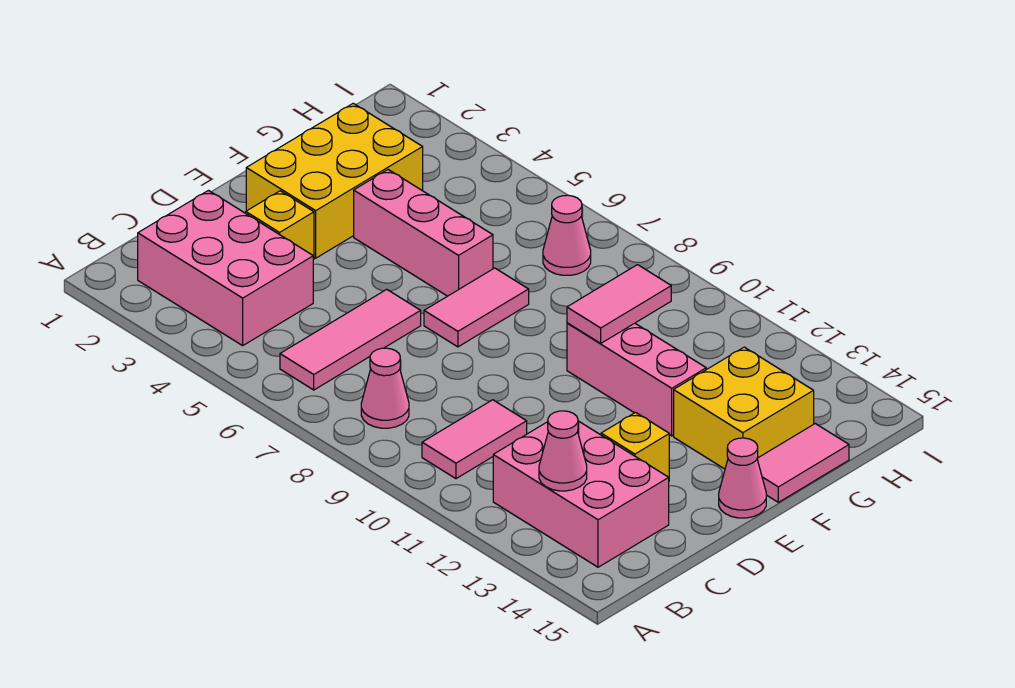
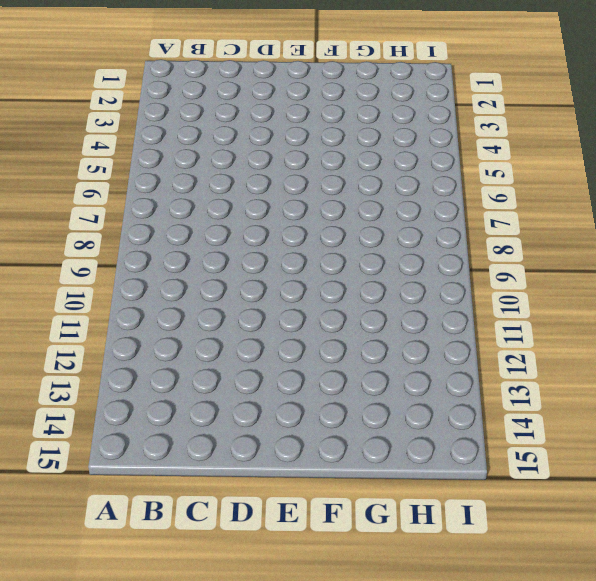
none -> pink brick B2:C4 level 1
none -> pink tile B6:D6 level 1
none -> pink cone B8 level 1

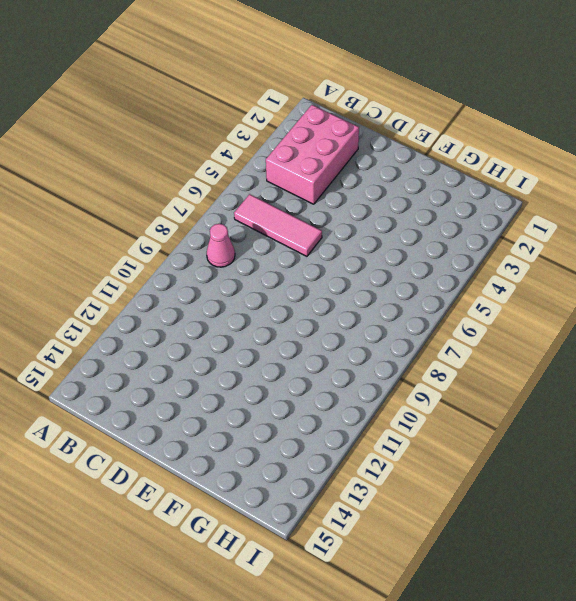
none -> pink tile B10:C10 level 1
none -> pink brick B12:C14 level 1
none -> yellow brick D3 level 1

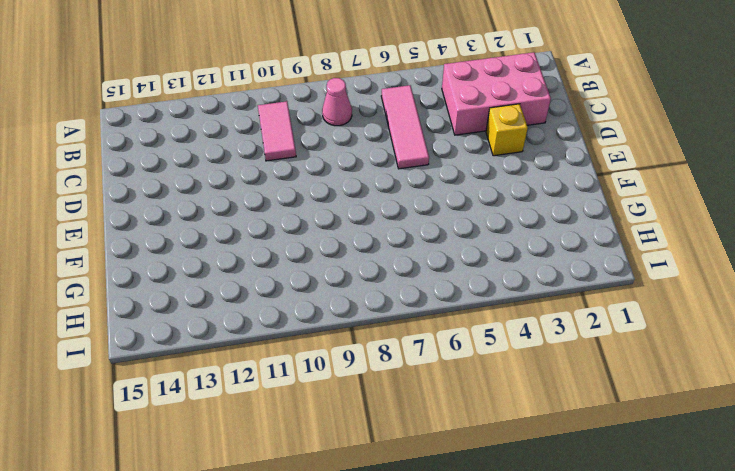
none -> pink brick B12:C14 level 1
none -> yellow brick D13 level 1
none -> yellow brick E2:G3 level 1

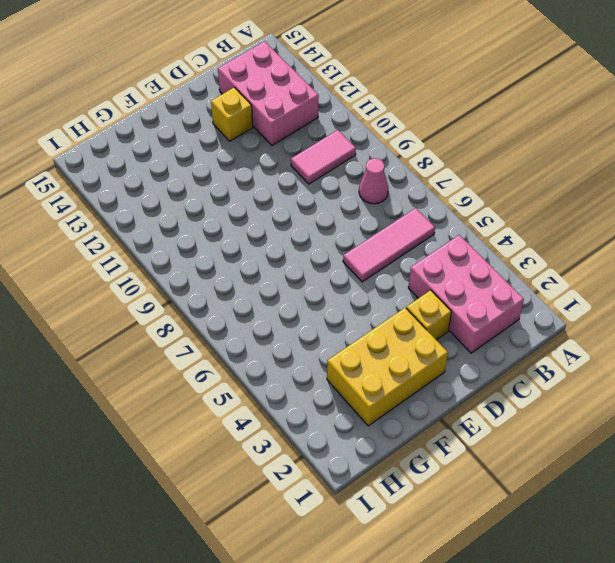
none -> pink tile E7:F7 level 1
none -> pink cone E15 level 1
none -> pink brick F4:F6 level 1

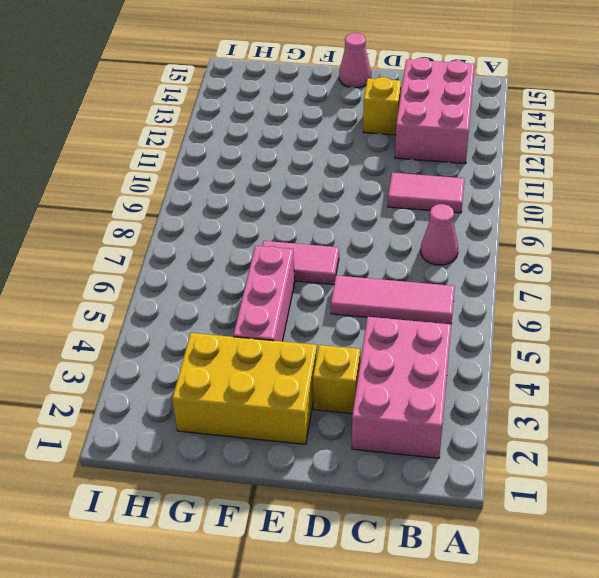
none -> pink brick F10:F12 level 1
none -> yellow brick F13:G14 level 1
none -> pink tile F15:G15 level 1

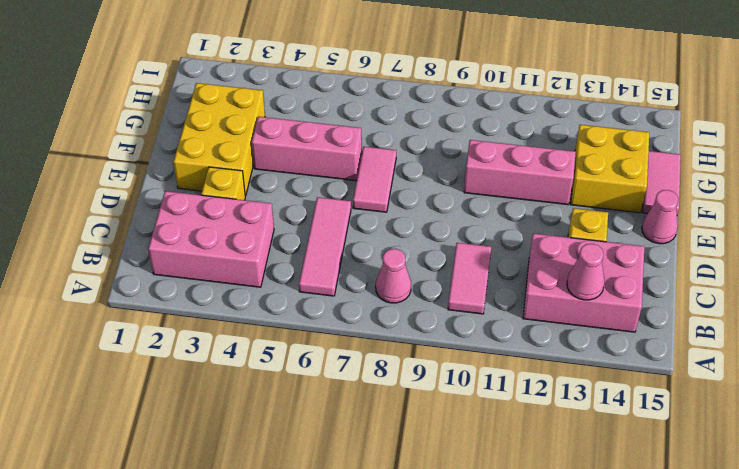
none -> pink cone H7 level 1
none -> pink tile F10:G10 level 2

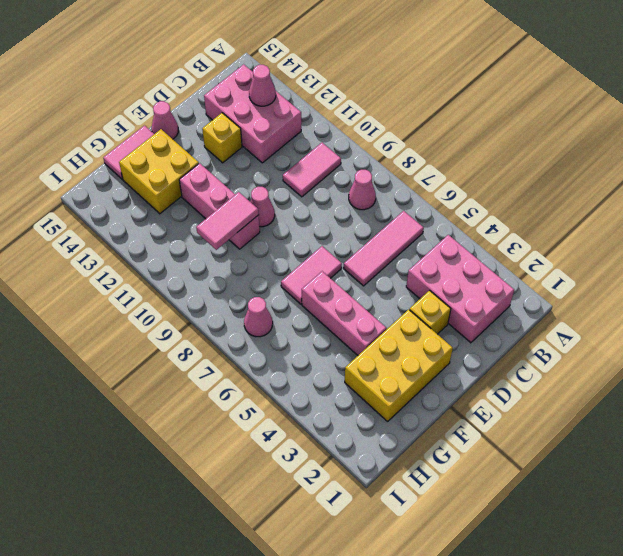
pink cone E10 level 1 -> none

